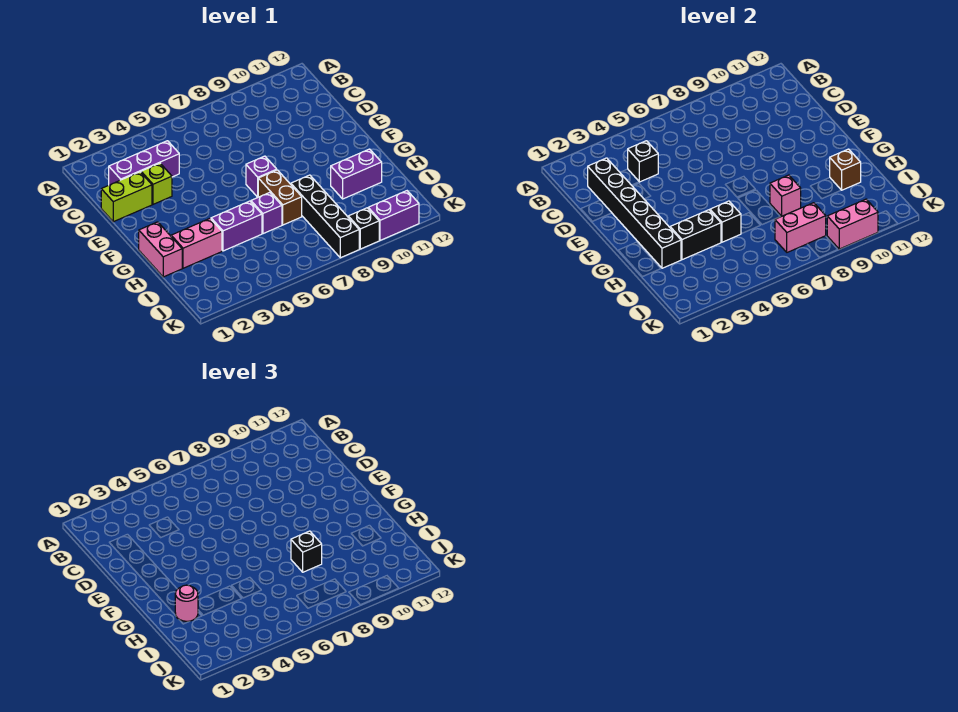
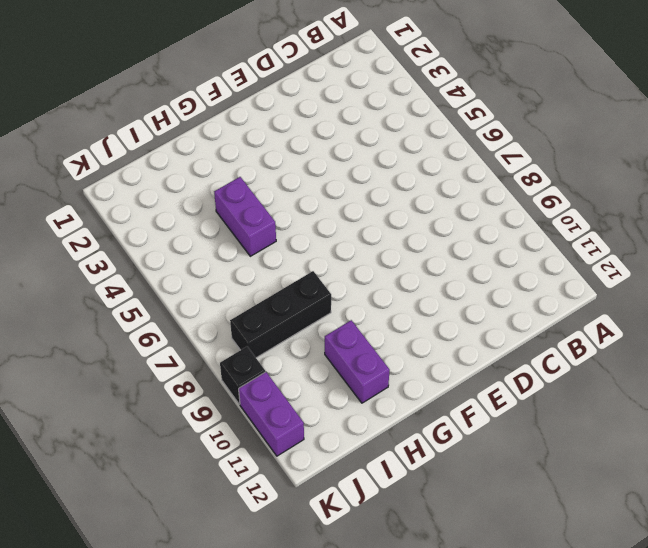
black brick H8:J8 level 1 -> black brick H8:K8 level 1
none -> purple brick C2:C4 level 1
none -> lime brick D1:D2 level 1
none -> lime brick D3 level 1

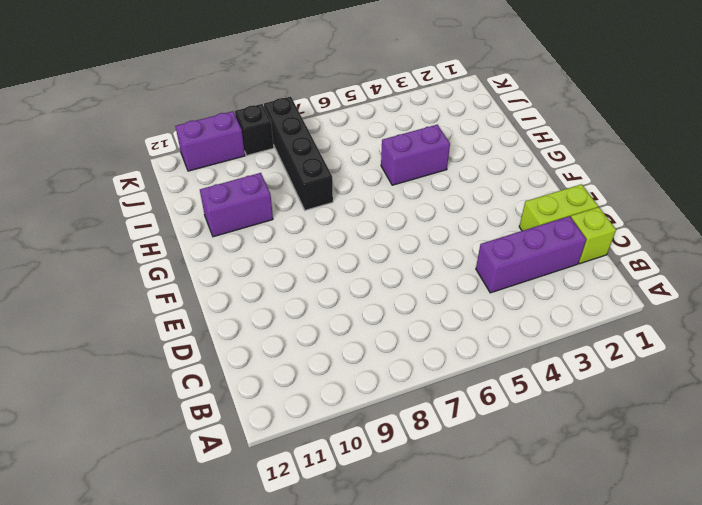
lime brick C1 level 1 -> lime brick D3 level 1
none -> purple brick F7 level 1
none -> pink brick G1:H1 level 1
none -> brown brick G7:H7 level 1

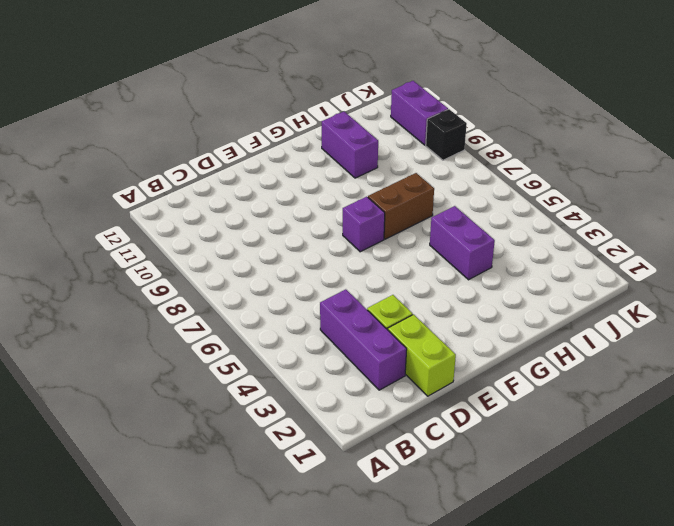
none -> pink brick G1:H1 level 1
none -> pink brick H2:H3 level 1
none -> purple brick H6 level 1

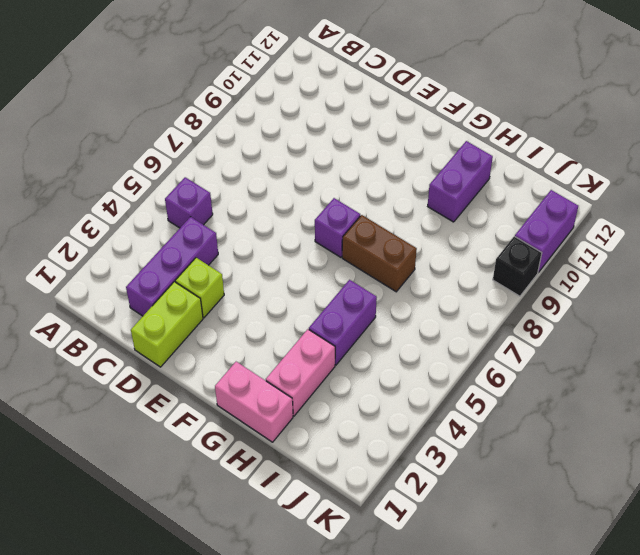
purple brick B5 level 1 -> purple brick H6 level 1
none -> black brick H8:K8 level 1
none -> black brick C2:H2 level 2
none -> black brick C4 level 2

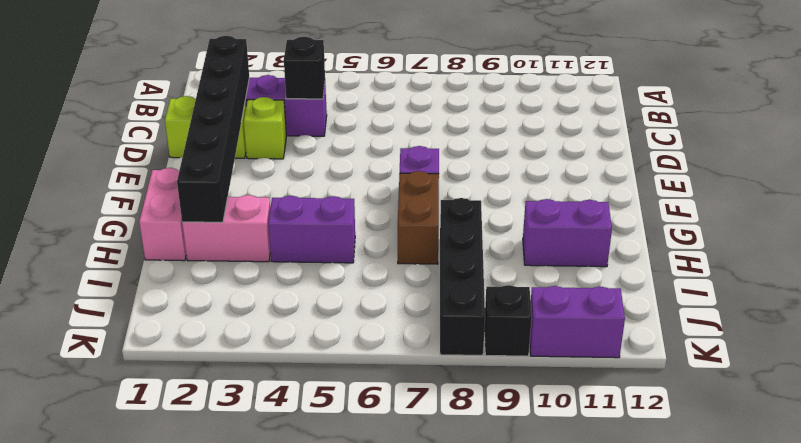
none -> purple brick H6 level 1
none -> black brick H3:H4 level 2
none -> black brick H5 level 2

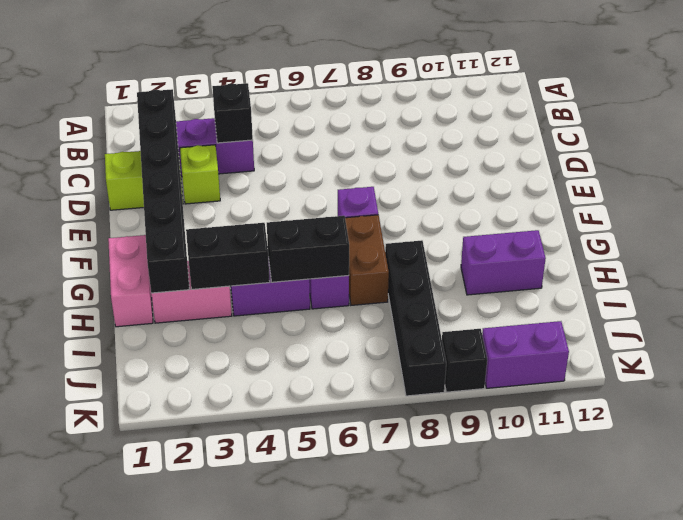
black brick H5:H6 level 2 -> black brick H5 level 2
none -> pink brick H8 level 2
none -> brown brick H11 level 2
none -> pink brick J7:J8 level 2

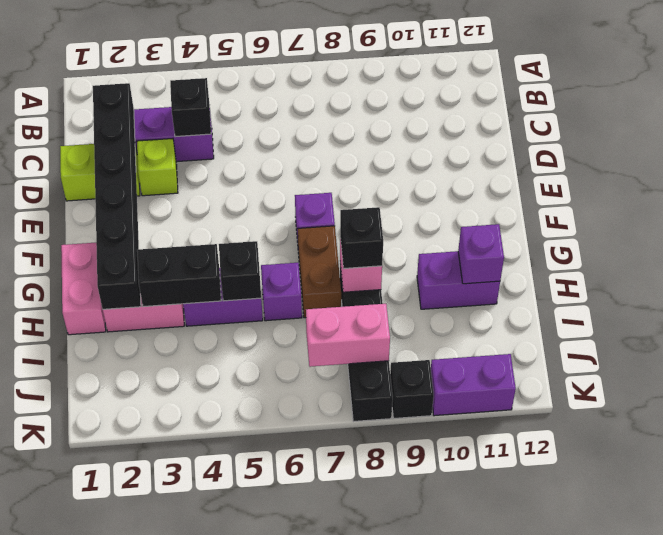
purple brick H11 level 2 -> brown brick H11 level 2
none -> pink brick K9:K10 level 2
none -> pink round brick H2 level 3

